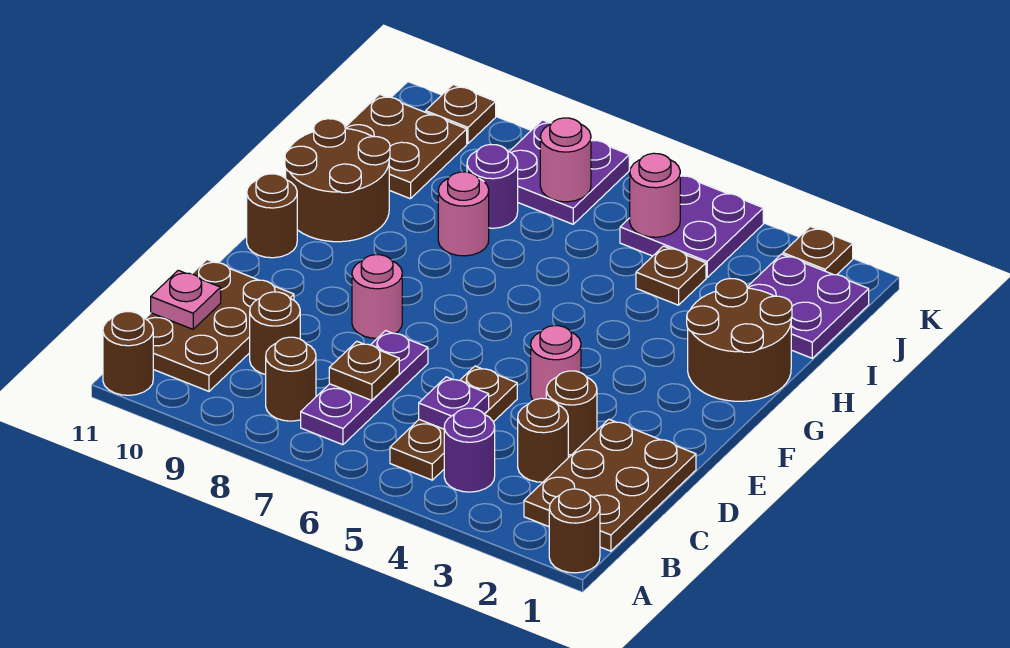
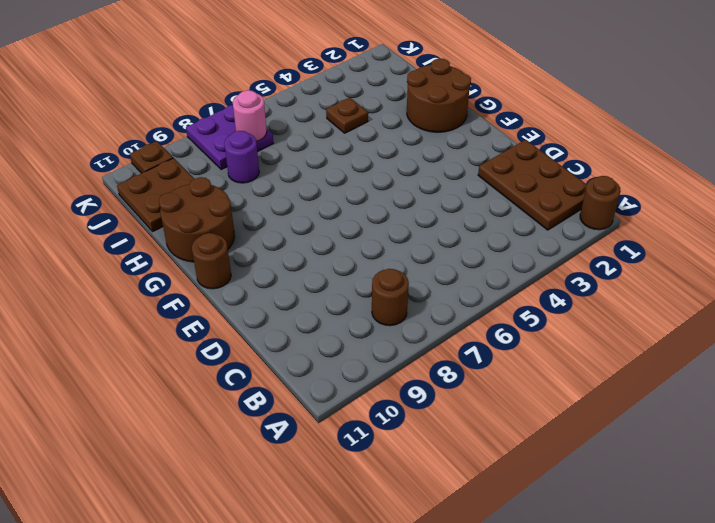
none -> brown round brick A11 level 1
none -> purple round brick B4 level 1
none -> brown plate B5:D5 level 1
none -> purple plate B7:D7 level 1

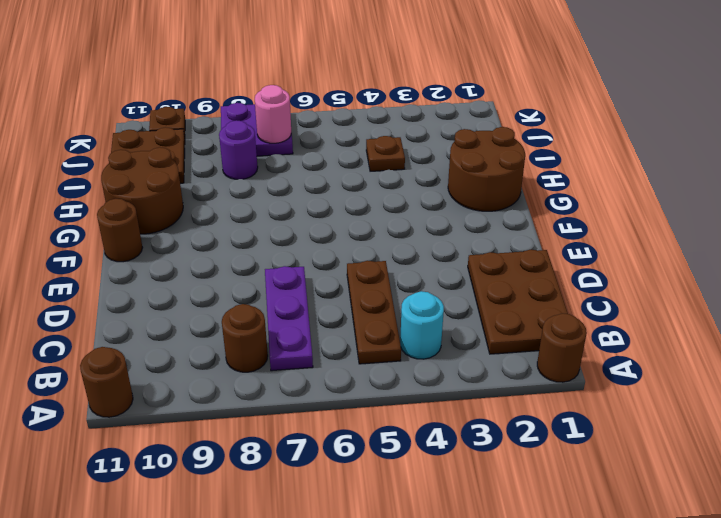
cyan round brick B4 level 1 -> purple round brick B4 level 1
none -> brown plate B10:D11 level 1
none -> brown round brick C3 level 1
none -> brown round brick C9 level 1
none -> brown round brick D3 level 1

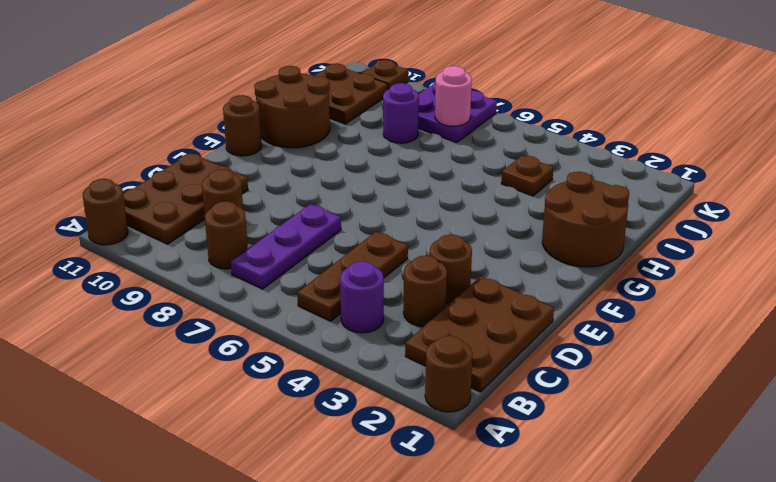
none -> pink round brick E4 level 1
none -> pink round brick E8 level 1
none -> pink round brick H8 level 1
none -> purple plate I1:J2 level 1

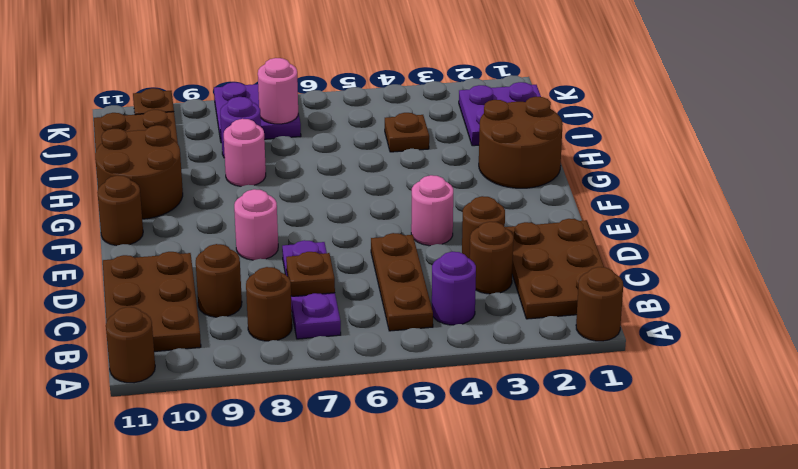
none -> purple plate J4:K5 level 1
none -> brown plate K2 level 1
none -> purple plate C5 level 2
none -> pink plate C11 level 2

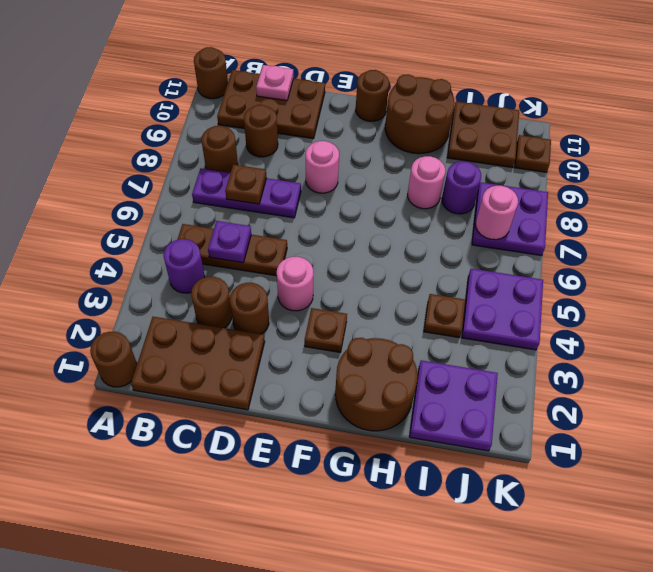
brown plate F3 level 1 -> brown plate K2 level 1
none -> pink round brick J5 level 2

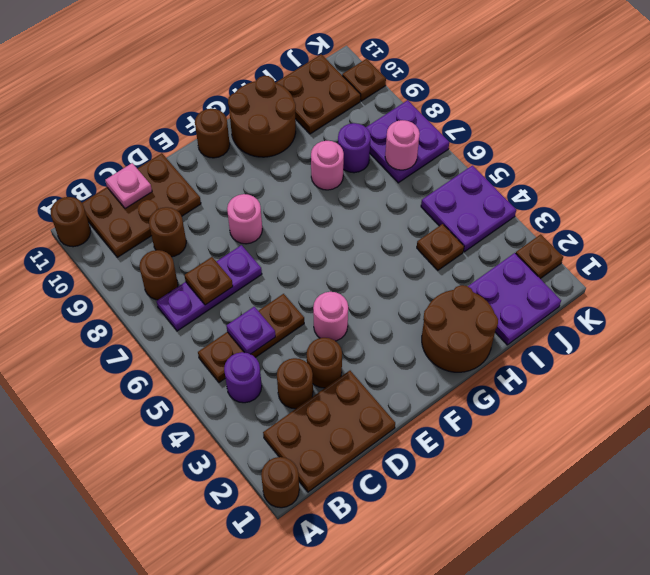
none -> pink round brick J5 level 2

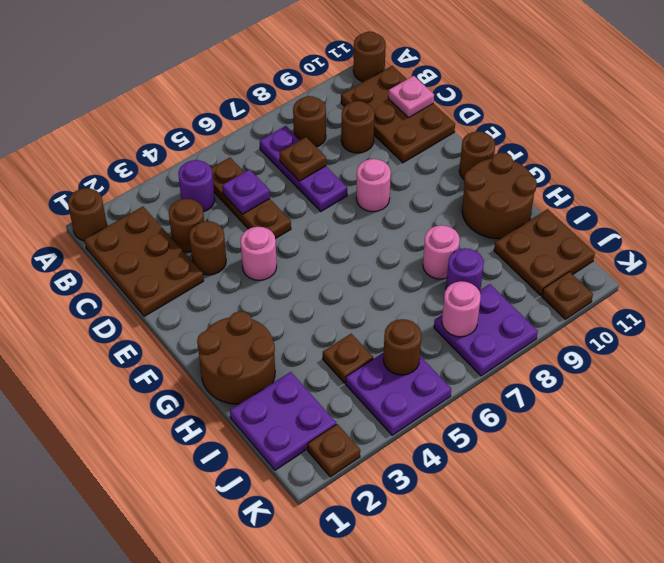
brown round brick J5 level 2 -> pink round brick J5 level 2

